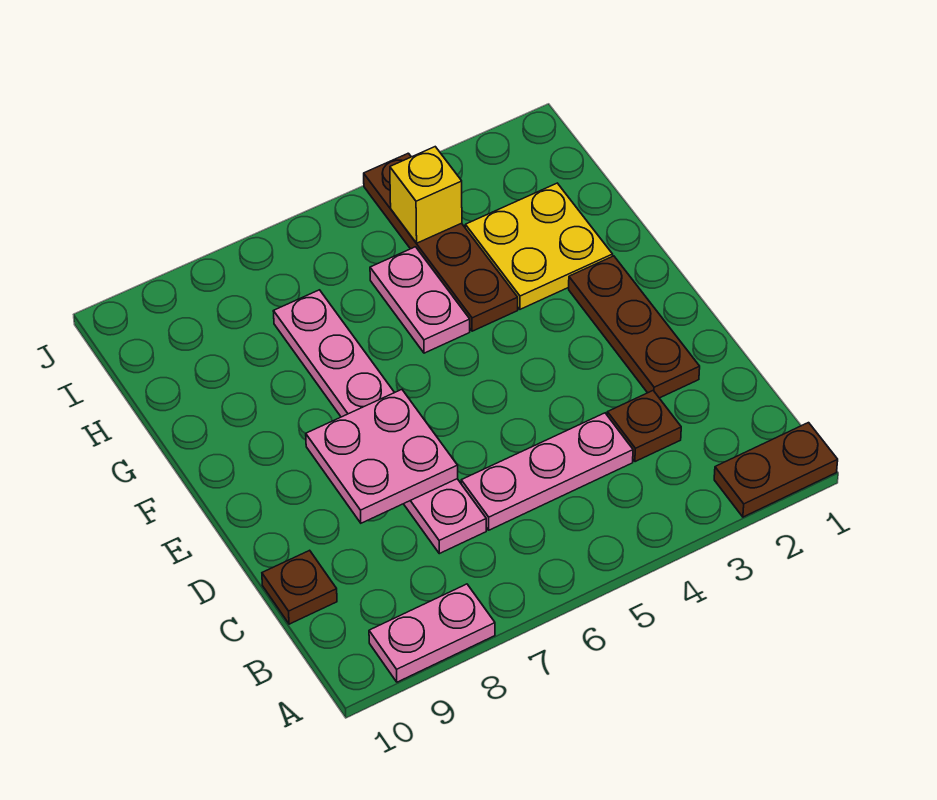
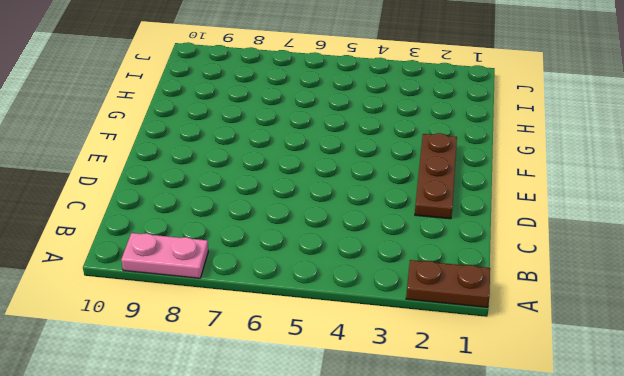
none -> brown plate C3 level 1
none -> pink plate C4:C6 level 1
none -> pink plate C7:H7 level 1

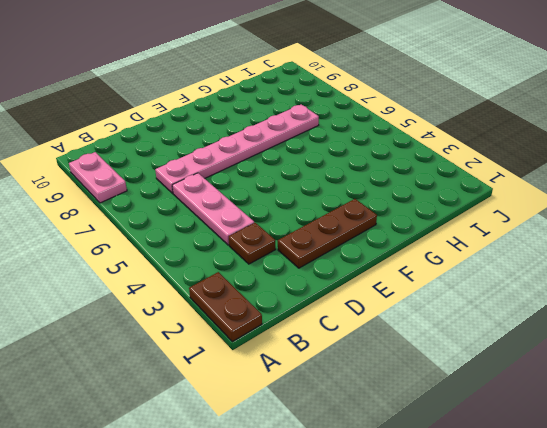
none -> brown plate C10 level 1
none -> yellow plate G2:H3 level 1
none -> brown plate G4:J4 level 1

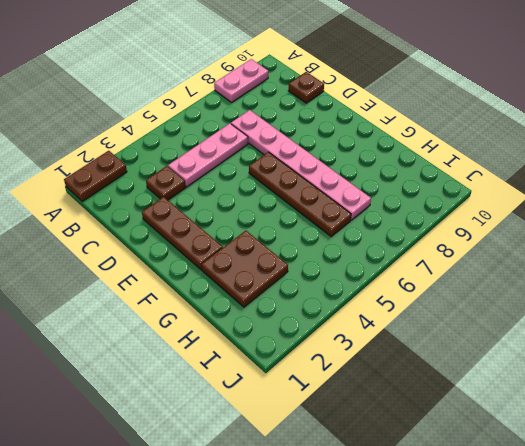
brown plate E6:H6 level 1 -> brown plate G4:J4 level 1
brown plate G2:H3 level 1 -> yellow plate G2:H3 level 1
none -> pink plate G5:H5 level 1
none -> pink plate D7:E8 level 2
none -> yellow brick I4 level 2

